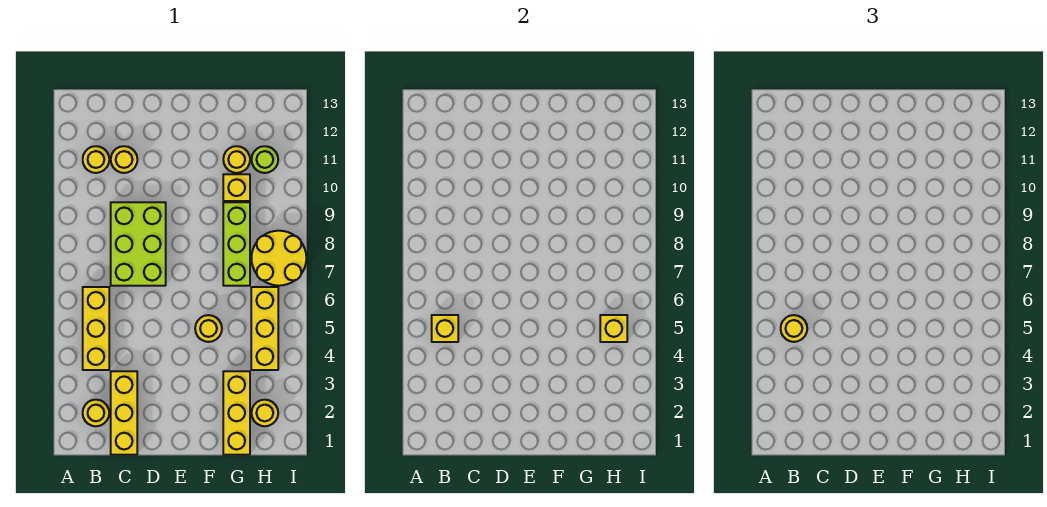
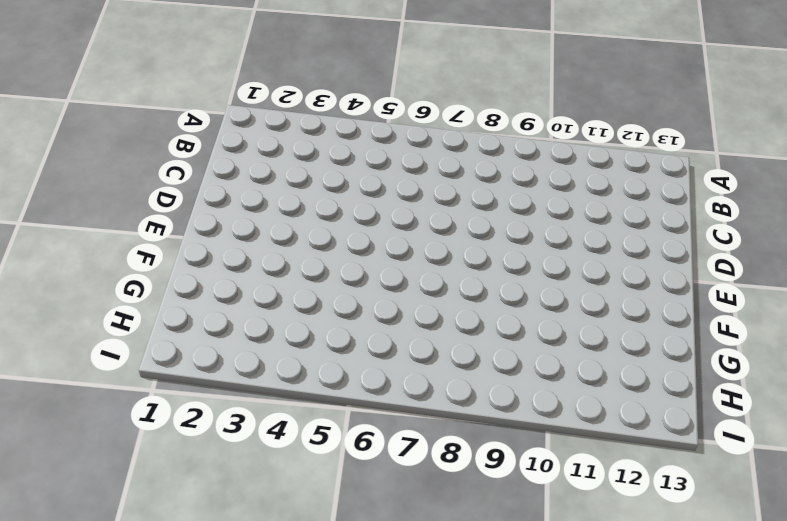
none -> yellow round brick B2 level 1
none -> yellow brick B4:B6 level 1
none -> yellow round brick B11 level 1

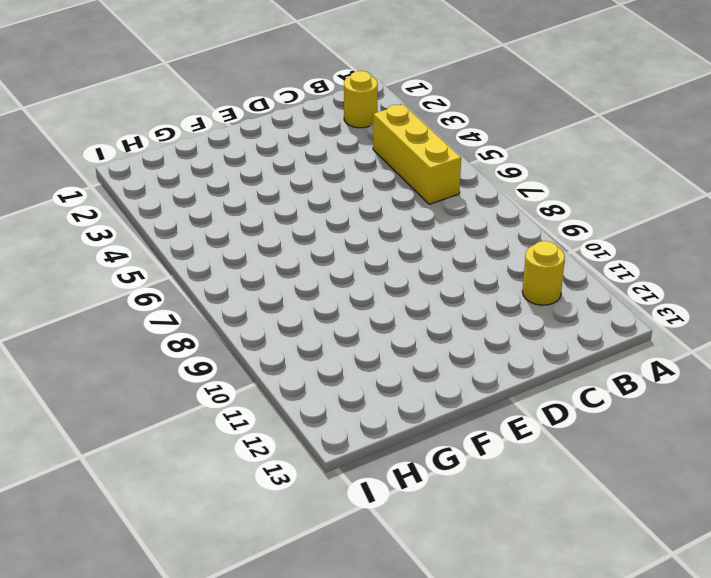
none -> yellow brick C1:C3 level 1
none -> lime brick C7:D9 level 1
none -> yellow round brick C11 level 1

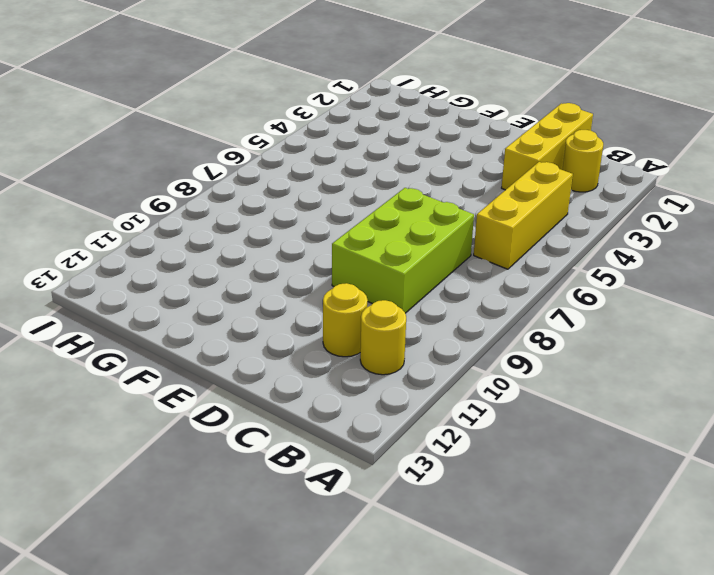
none -> yellow round brick F5 level 1
none -> yellow brick G1:G3 level 1
none -> lime brick G7:G9 level 1

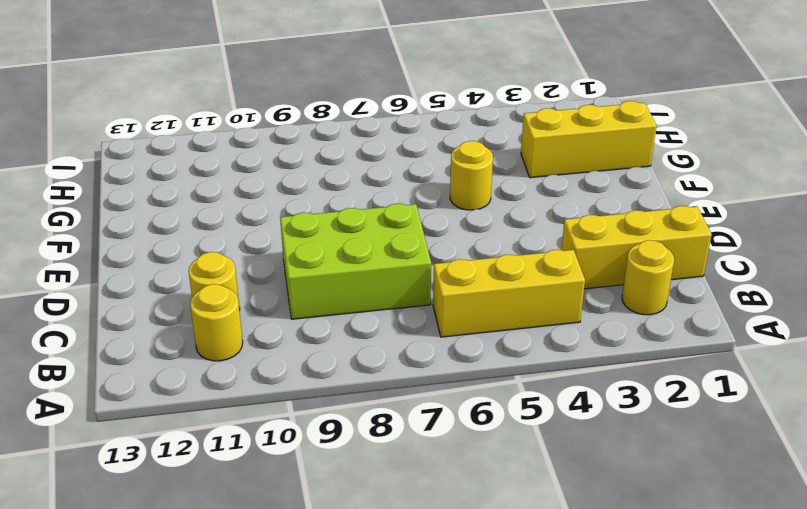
none -> lime brick G7:G9 level 1
none -> yellow brick G10 level 1
none -> yellow round brick G11 level 1

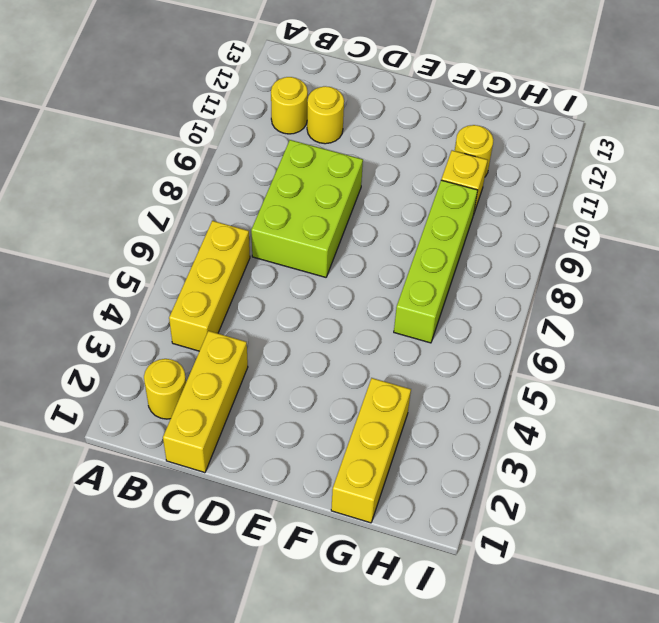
lime brick G6:G9 level 1 -> lime brick G7:G9 level 1
none -> yellow round brick F5 level 1
none -> yellow round brick H2 level 1
none -> yellow brick H4:H6 level 1

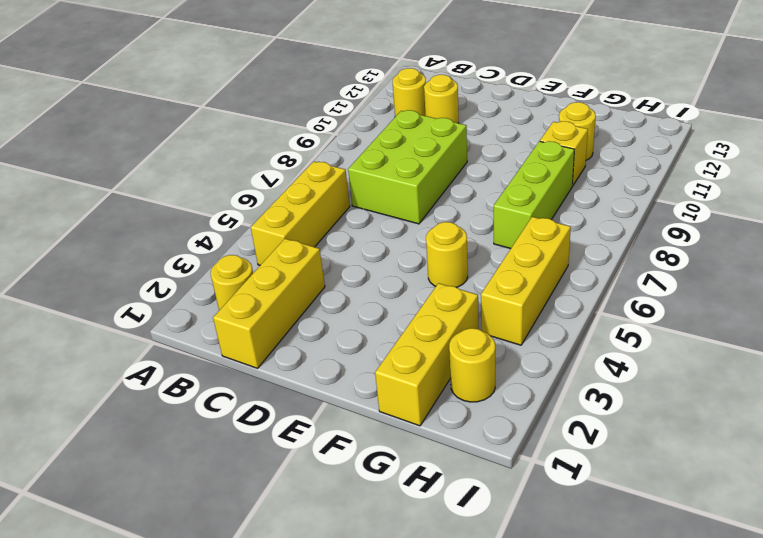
none -> yellow round brick H7:I8 level 1
none -> lime round brick H11 level 1
none -> yellow brick B5 level 2

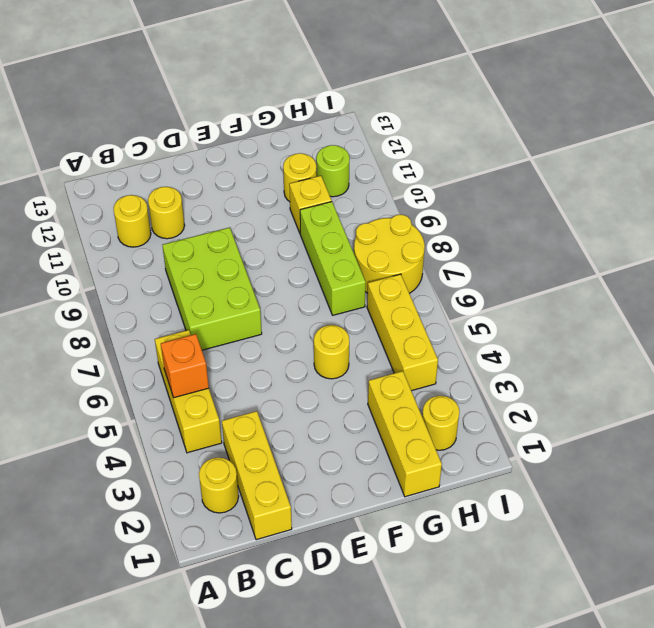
orange brick B5 level 2 -> yellow brick B5 level 2
none -> yellow brick H5 level 2
none -> yellow round brick B5 level 3

